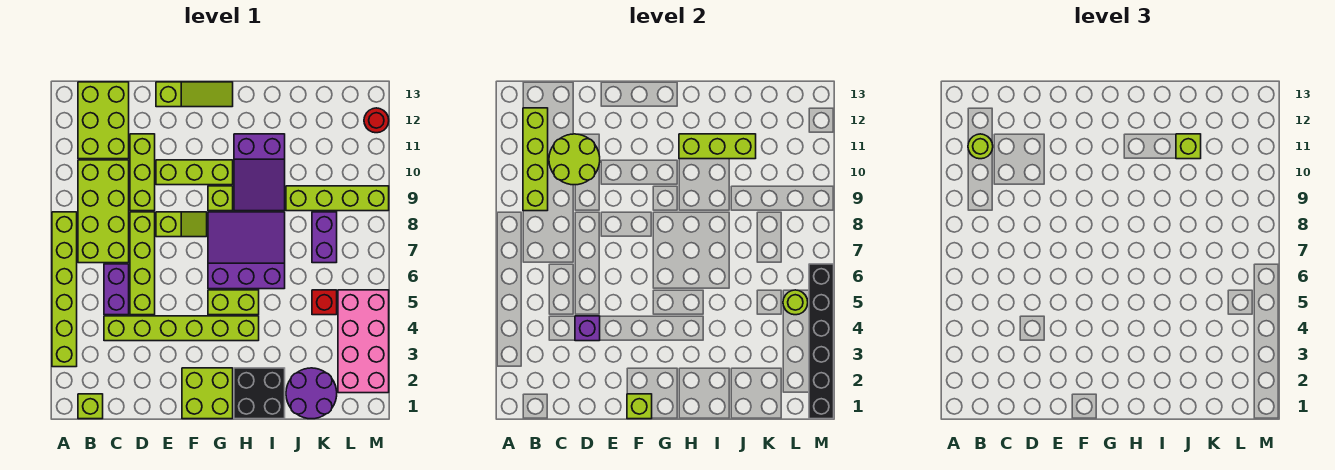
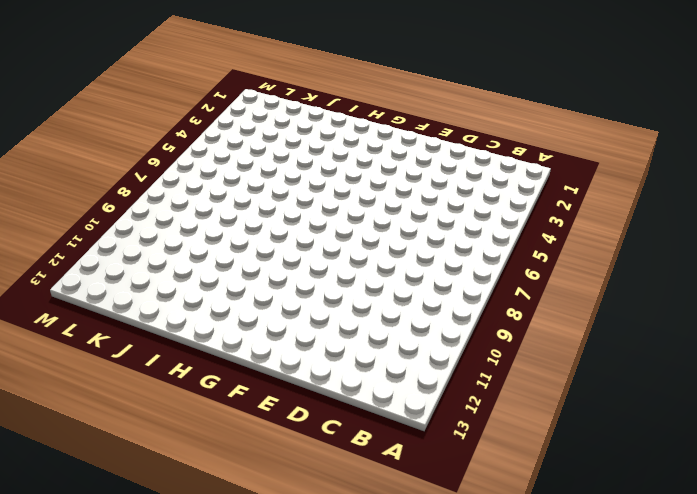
none -> lime brick A3:A8 level 1
none -> lime brick B1 level 1
none -> lime brick B7:C10 level 1
none -> lime brick B11:C13 level 1

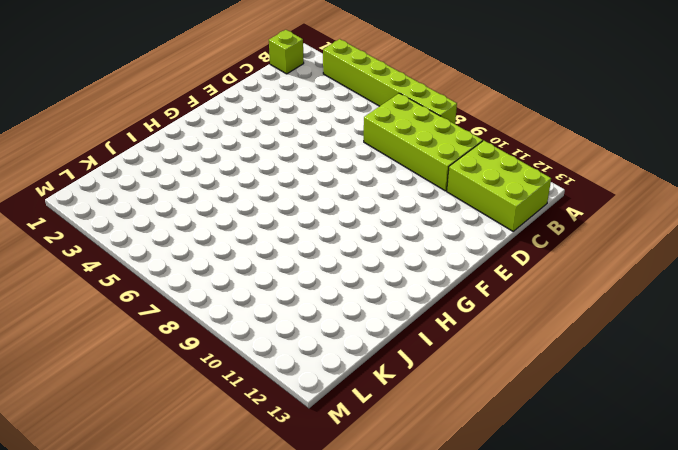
none -> lime brick C4:H4 level 1
none -> purple brick C5:C6 level 1
none -> lime brick D5:D8 level 1
none -> lime brick D9:D11 level 1

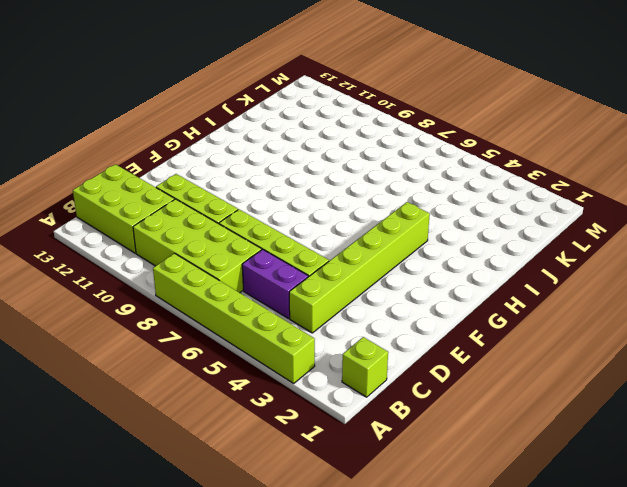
none -> lime slope E8:F8 level 1 top E
none -> lime brick E10:G10 level 1
none -> lime slope E13:G13 level 1 top E
none -> lime brick F1:G2 level 1

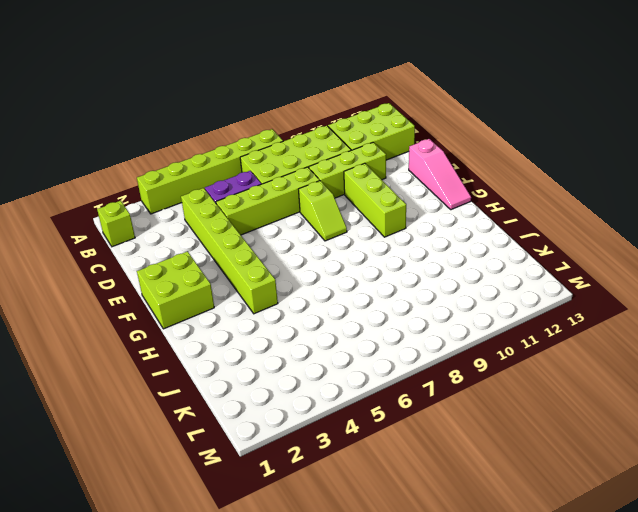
pink slope E13:G13 level 1 top E -> lime slope E13:G13 level 1 top E
none -> lime brick G5:H5 level 1
none -> purple slope G6:I8 level 1 top 6
none -> lime brick G9 level 1
none -> black brick H1:I2 level 1

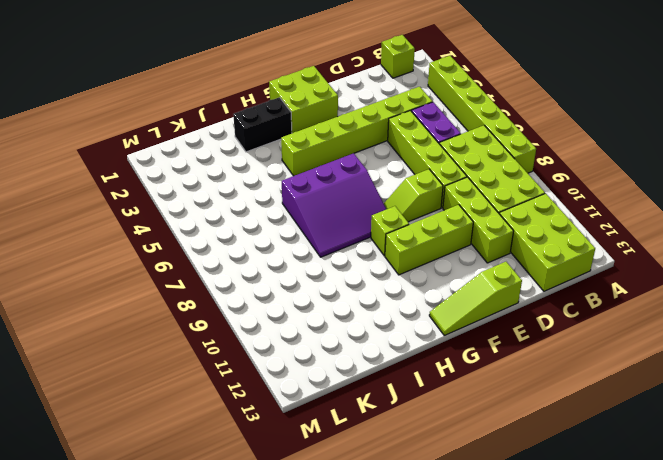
black brick H2:I2 level 1 -> black brick H1:I2 level 1
none -> lime brick G5:H5 level 1
none -> purple slope H9:I11 level 1 top 11
none -> purple round brick J1:K2 level 1
none -> lime brick J9:M9 level 1

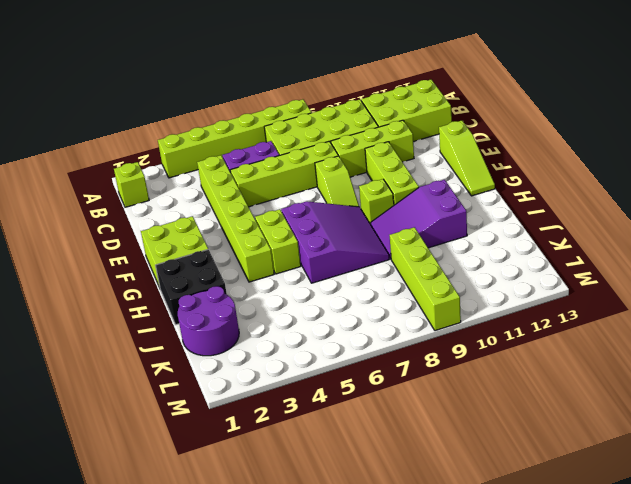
none -> red brick K5 level 1
none -> purple brick K7:K8 level 1
none -> pink brick L2:M5 level 1
none -> red round brick M12 level 1

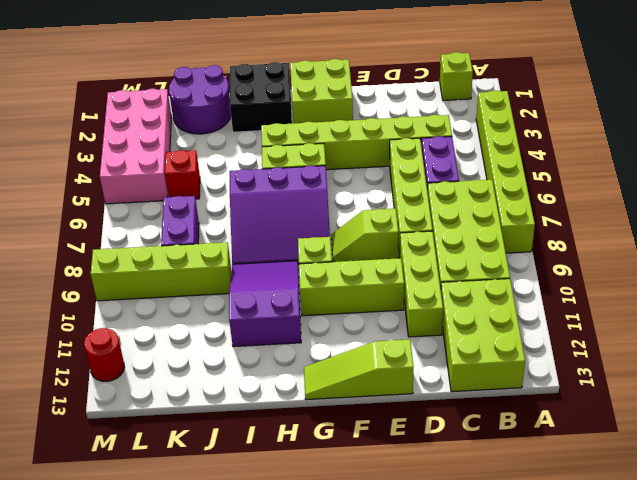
none -> lime brick B9:B12 level 2
none -> lime round brick C10:D11 level 2
none -> purple brick D4 level 2
none -> lime brick F1 level 2

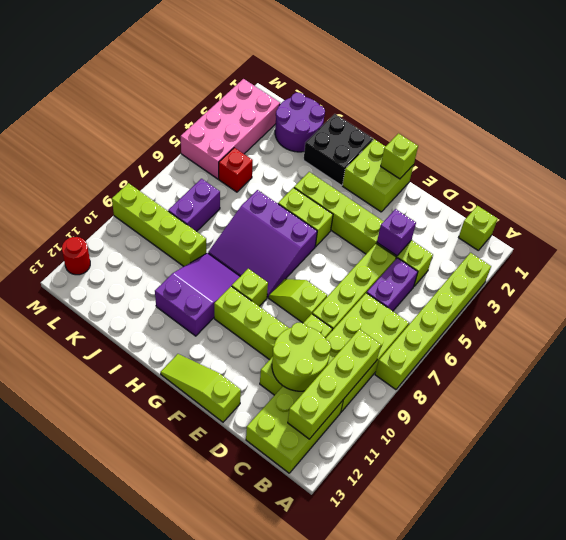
none -> lime brick H11:J11 level 2
none -> lime round brick L5 level 2
none -> black brick M1:M6 level 2
none -> lime round brick B11 level 3

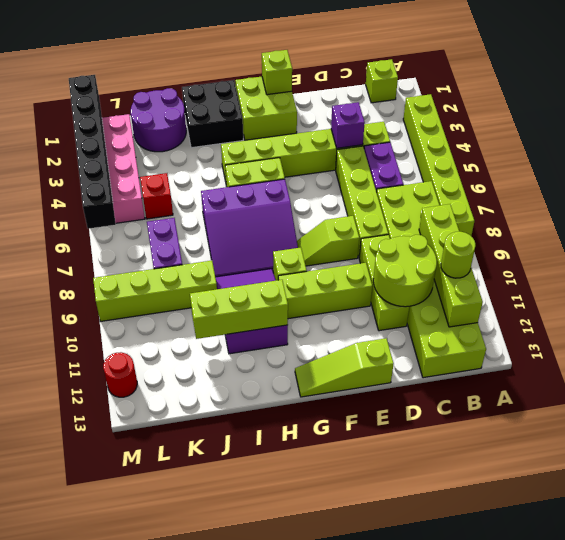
none -> lime round brick L5 level 2
none -> lime brick J11 level 3

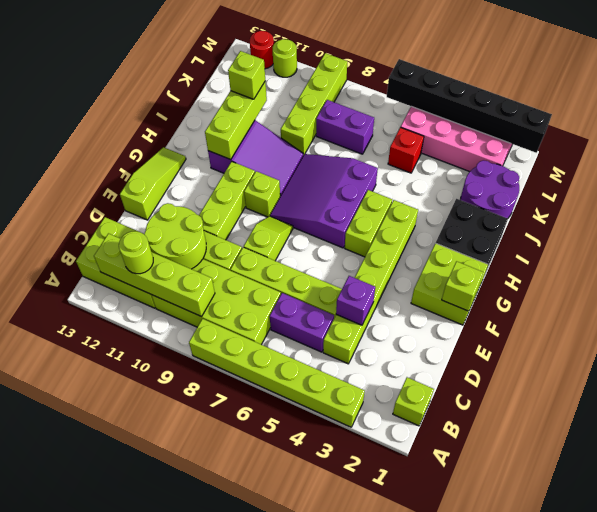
lime round brick M11 level 1 -> lime round brick L5 level 2

